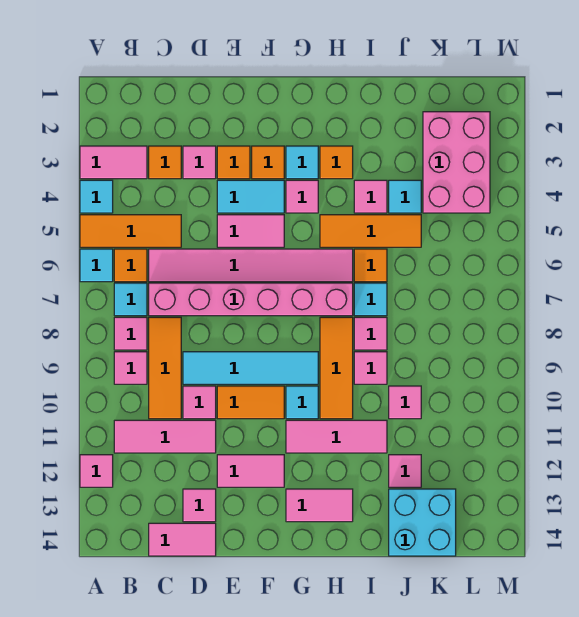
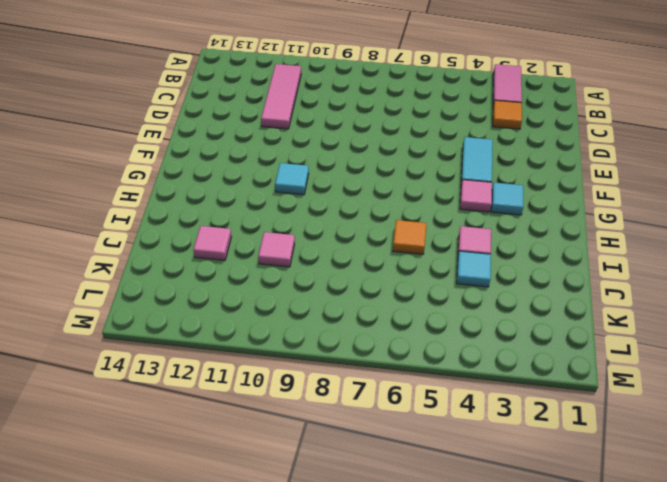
none -> cyan tile A4 level 1
none -> orange tile A5:C5 level 1
none -> cyan tile A6 level 1
none -> pink tile A12 level 1

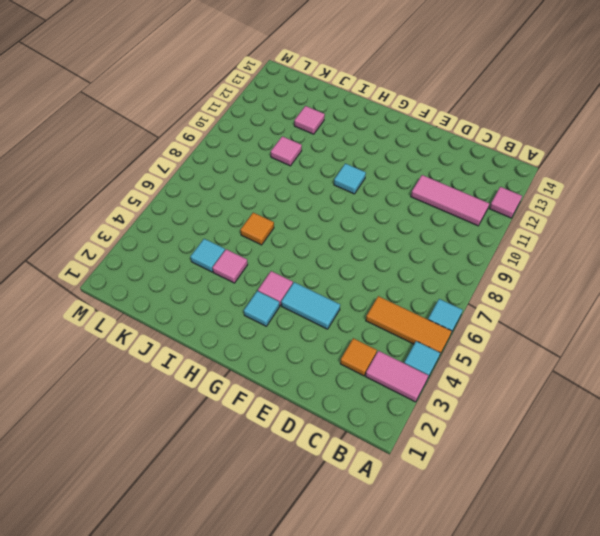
none -> orange tile B6 level 1
none -> cyan tile B7 level 1
none -> pink tile B8 level 1
none -> pink tile B9 level 1

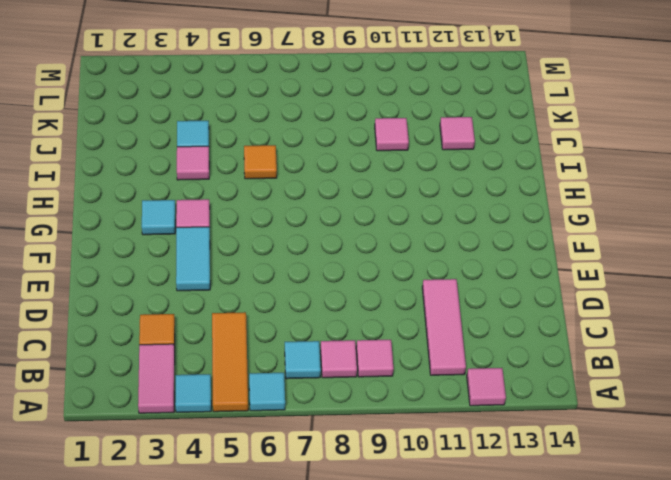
none -> orange tile B6 level 1
none -> pink tile C6:H6 level 1
none -> pink brick C7:H7 level 1
none -> orange tile C8:C10 level 1

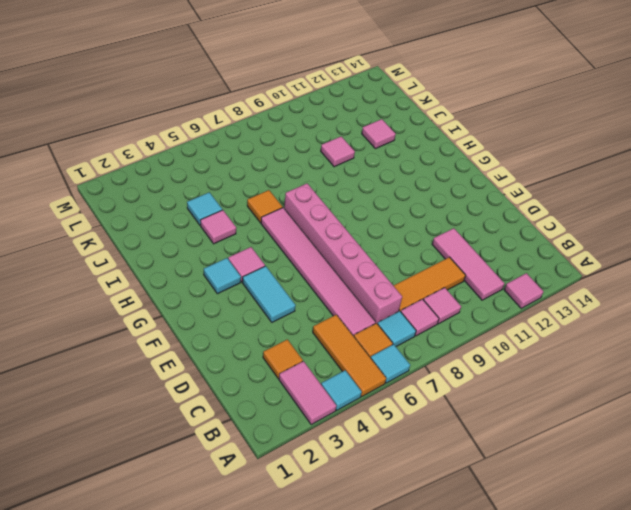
none -> pink tile C14:D14 level 1
none -> pink tile D3 level 1
none -> cyan tile D9:G9 level 1
none -> pink tile D10 level 1

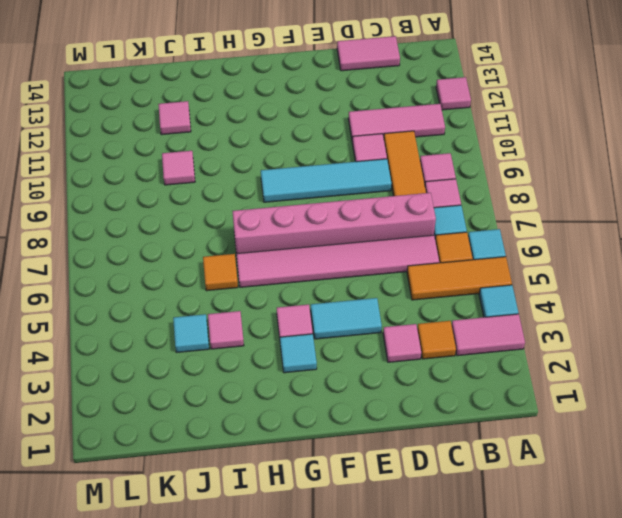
none -> pink tile D13 level 1
none -> orange tile E3 level 1
none -> pink tile E5:F5 level 1
none -> orange tile E10:F10 level 1

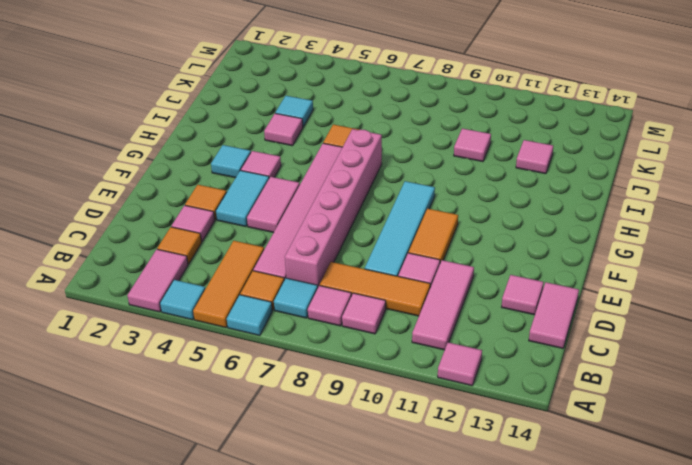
none -> pink tile E12:F12 level 1
none -> orange tile F3 level 1
none -> cyan tile G10 level 1
none -> pink tile G11:I11 level 1

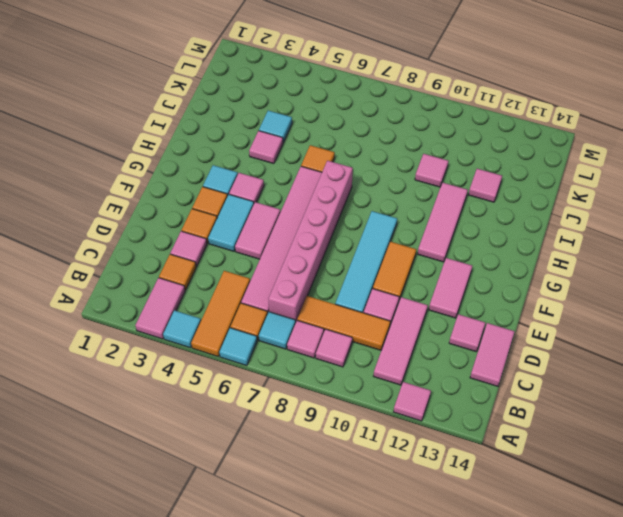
none -> cyan tile G10 level 1
none -> pink tile G13:H13 level 1
none -> orange tile H3 level 1
none -> orange tile H5:J5 level 1

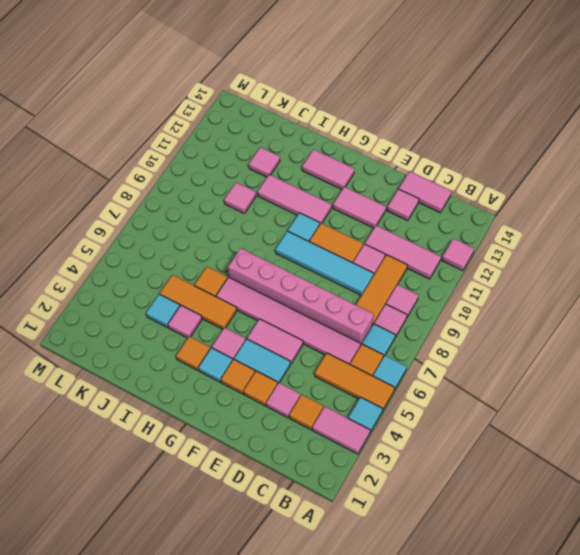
none -> orange tile H8:H10 level 1
none -> cyan tile I7 level 1
none -> pink tile I8 level 1
none -> pink tile I9 level 1

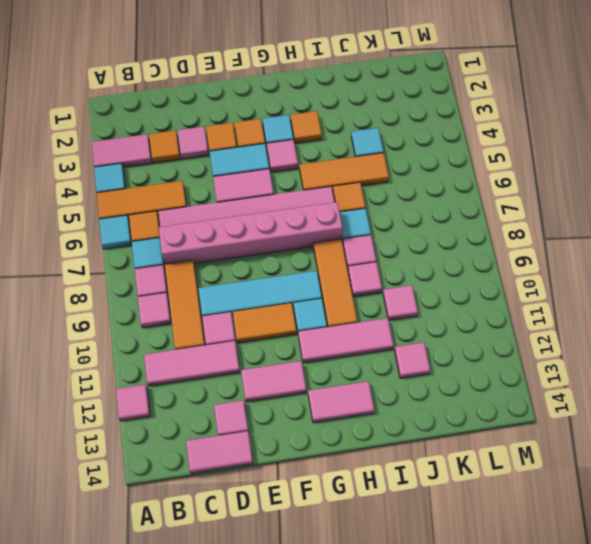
none -> pink tile I4 level 1
none -> cyan brick J13:K14 level 1
none -> pink brick K2:L4 level 1

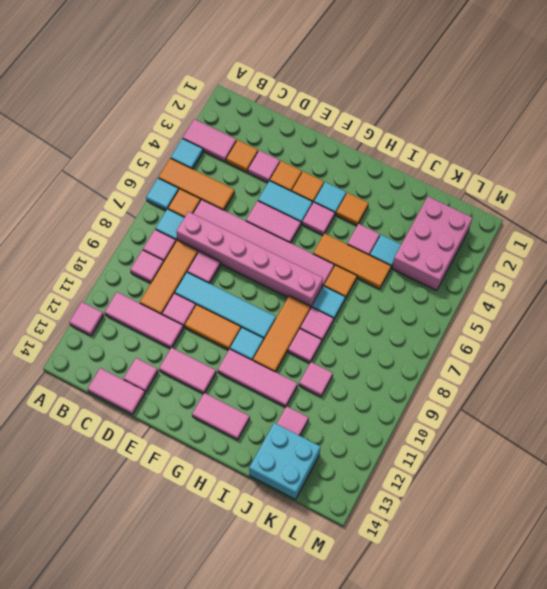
pink tile D8 level 1 -> none

